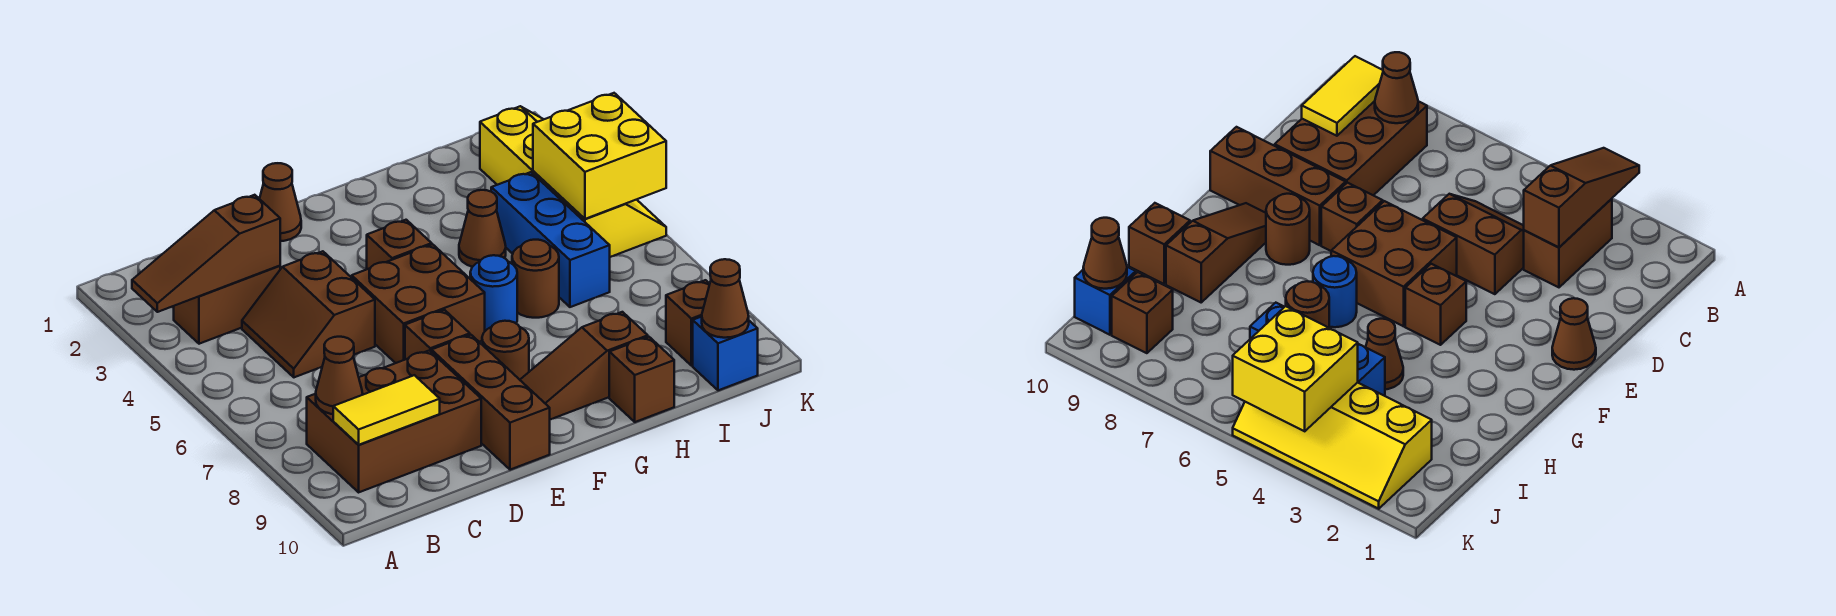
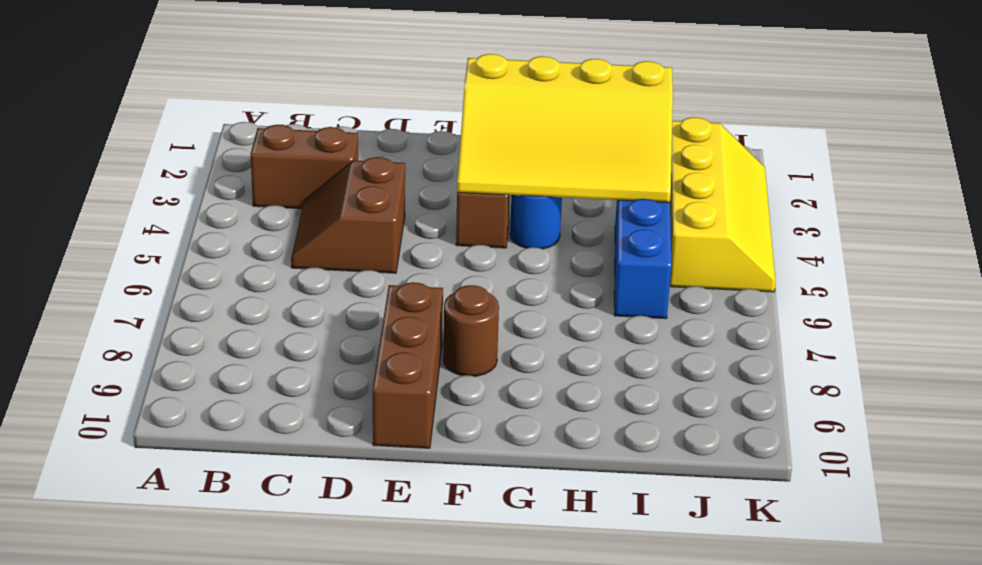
yellow slope F2:I4 level 2 top 2 -> none
blue round brick G4 level 1 -> blue round brick G6 level 1
none -> brown brick B8:D9 level 1
none -> brown cone E1 level 1
none -> brown brick E5:F6 level 1

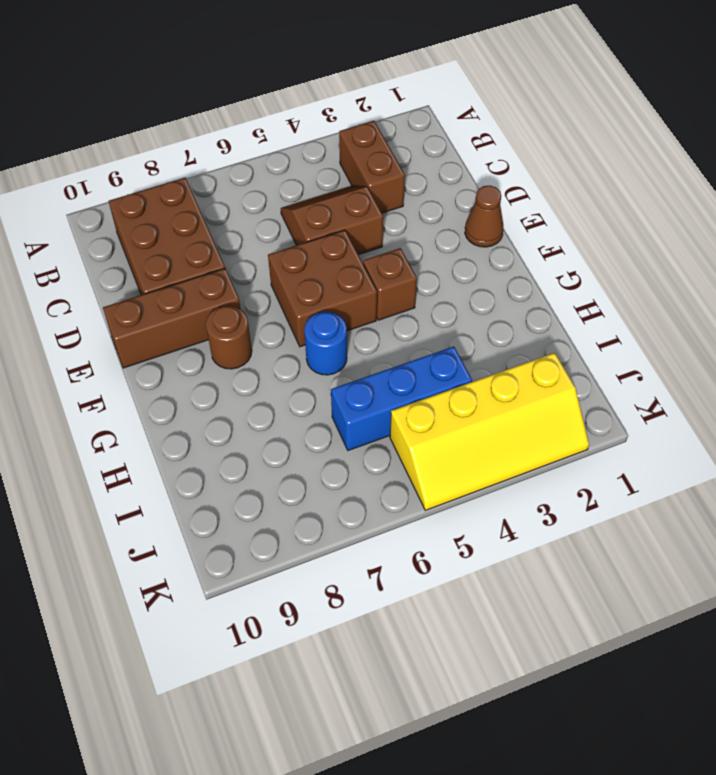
none -> brown brick E7 level 1
none -> brown slope F9:H9 level 1 top H
none -> brown cone H4 level 1

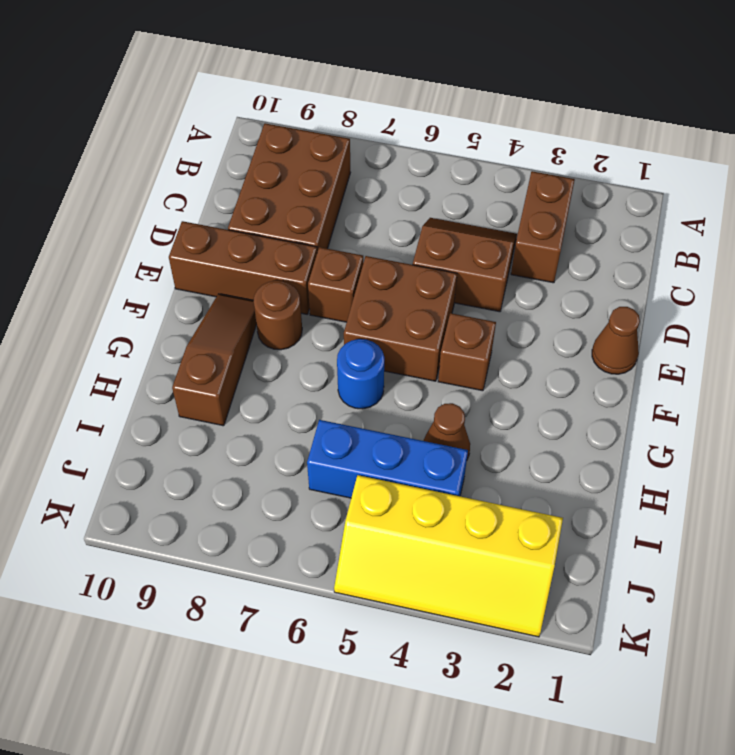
none -> brown round brick H6 level 1
none -> brown brick H10 level 1
none -> brown brick J9 level 1

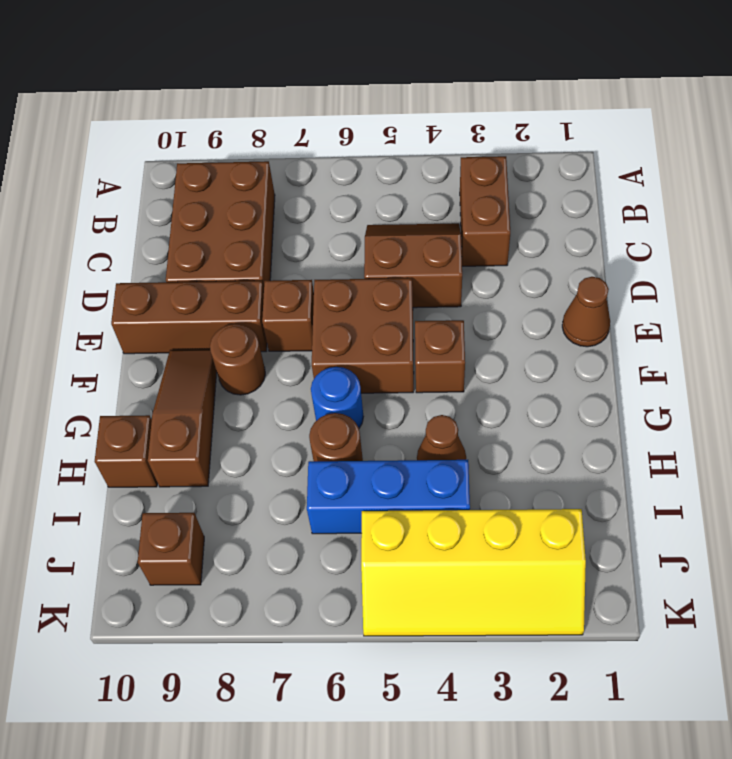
none -> blue brick J10 level 1
none -> brown slope A3:C3 level 2 top C
none -> brown cone B8 level 2

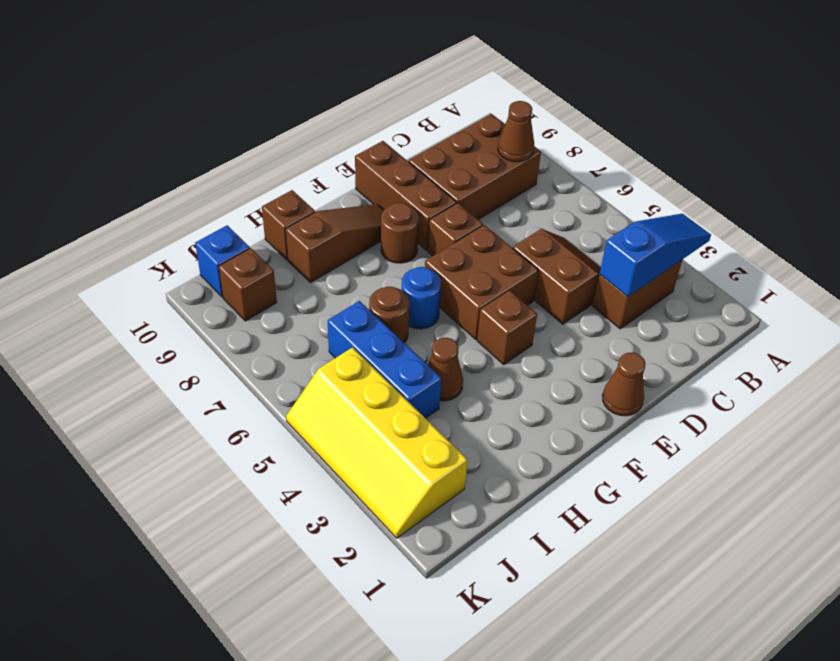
blue slope A3:C3 level 2 top C -> brown slope A3:C3 level 2 top C
none -> yellow tile B9:C9 level 2
none -> yellow brick J4:K5 level 2
none -> brown cone J10 level 2

